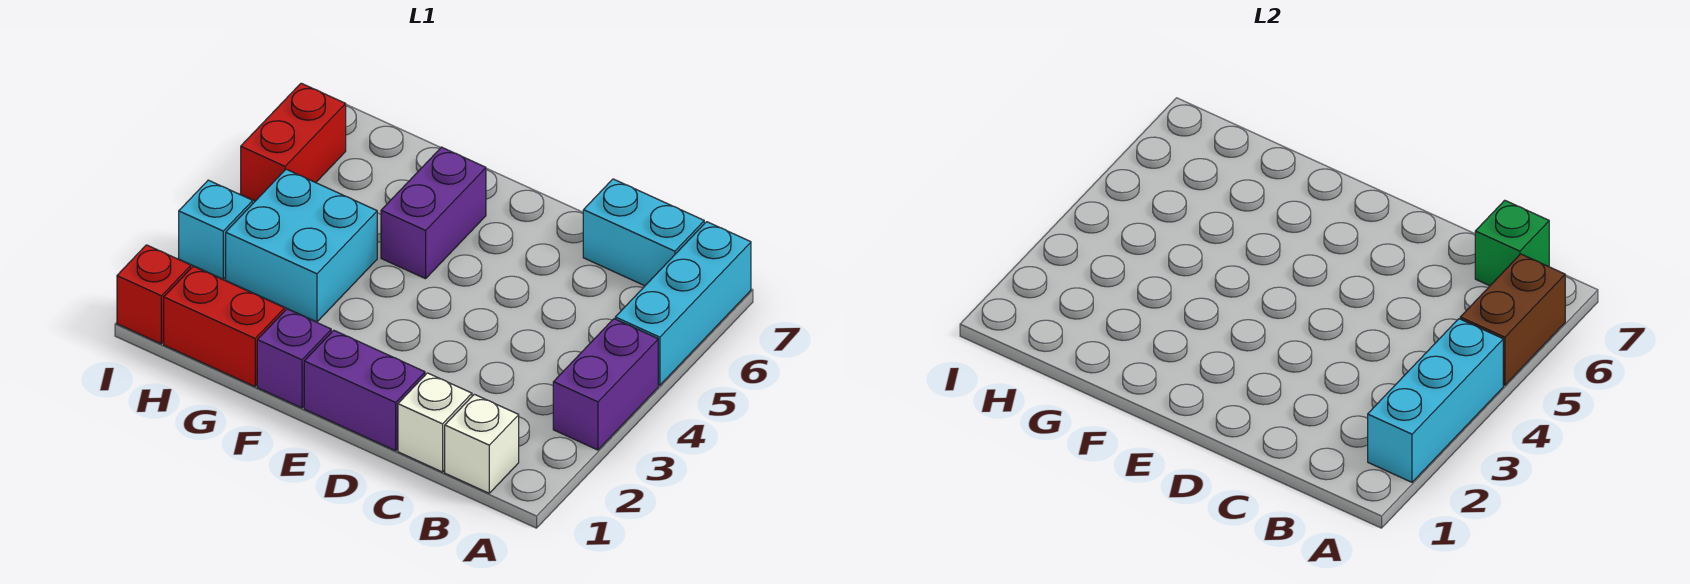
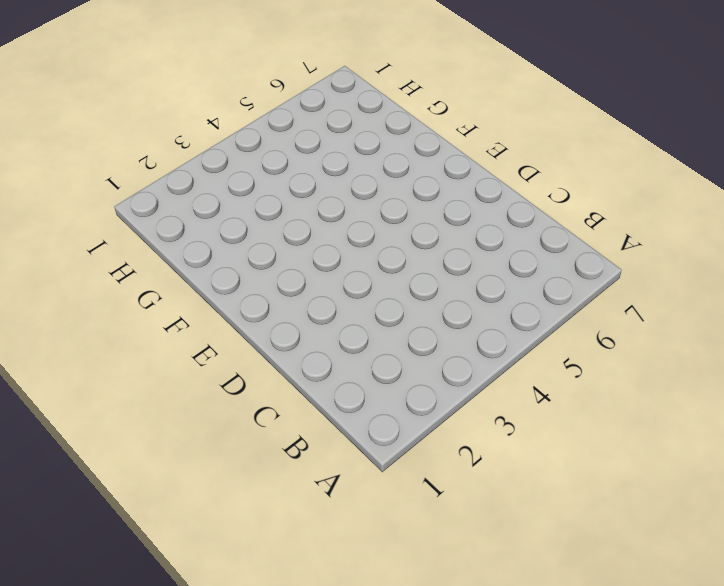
none -> purple brick A3:A4 level 1
none -> cyan brick A5:A7 level 1
none -> white brick B1 level 1

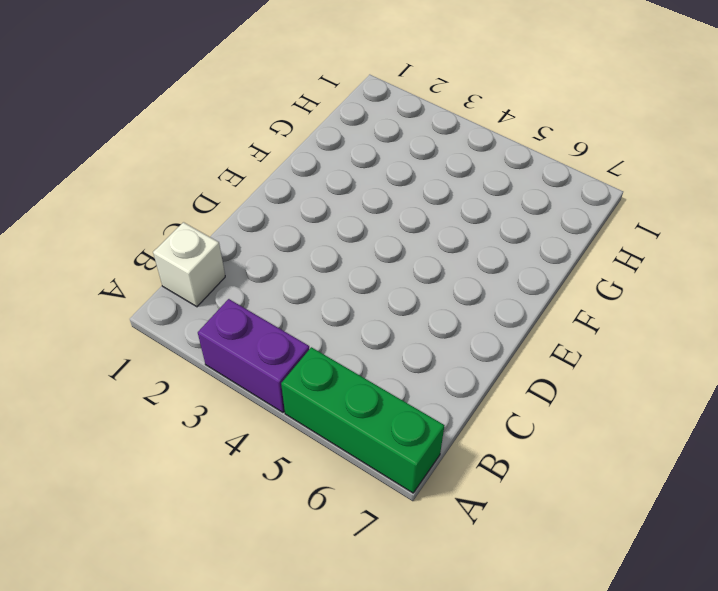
green brick A5:A7 level 1 -> cyan brick A5:A7 level 1
none -> cyan brick B7:C7 level 1
none -> white brick C1 level 1
none -> purple brick D1:E1 level 1

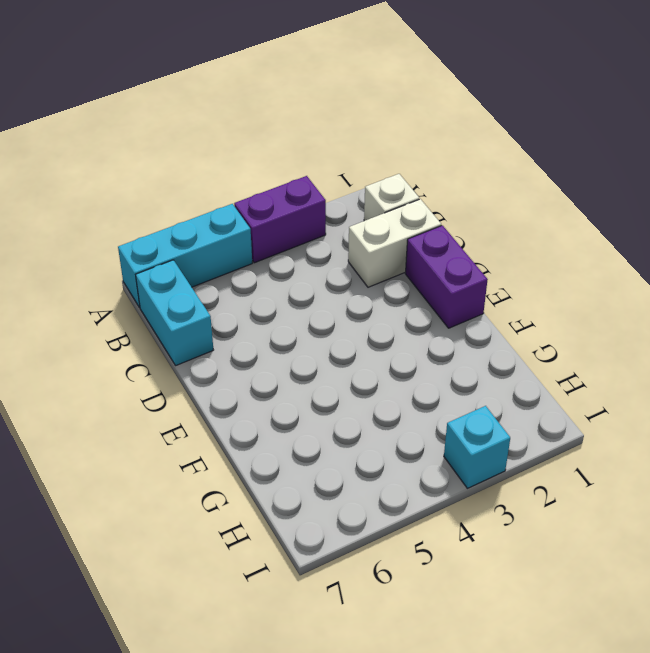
white brick C1:C2 level 1 -> white brick C1 level 1
none -> purple brick F1 level 1
none -> purple brick F5:F6 level 1
none -> red brick G1:H1 level 1

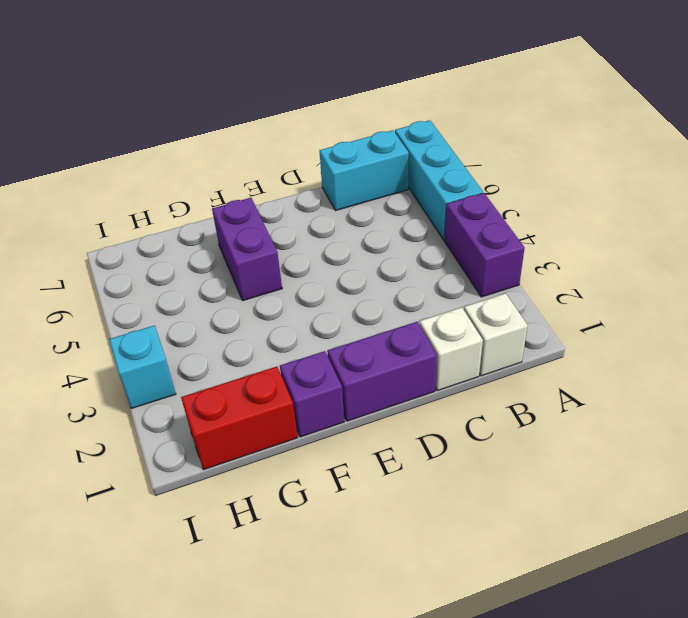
none -> cyan brick G3:H4 level 1
none -> red brick I1 level 1
none -> red brick I5:I6 level 1

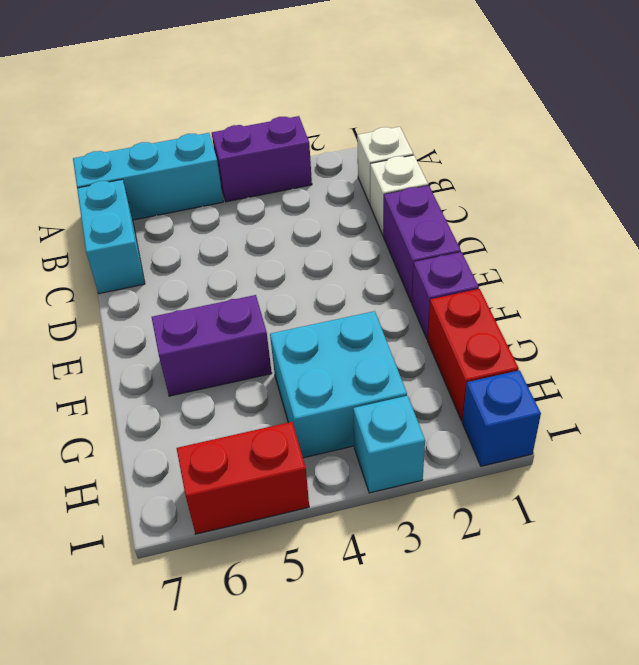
blue brick I1 level 1 -> red brick I1 level 1
none -> cyan brick A2:A4 level 2
none -> brown brick A5:A6 level 2
none -> green brick B7 level 2

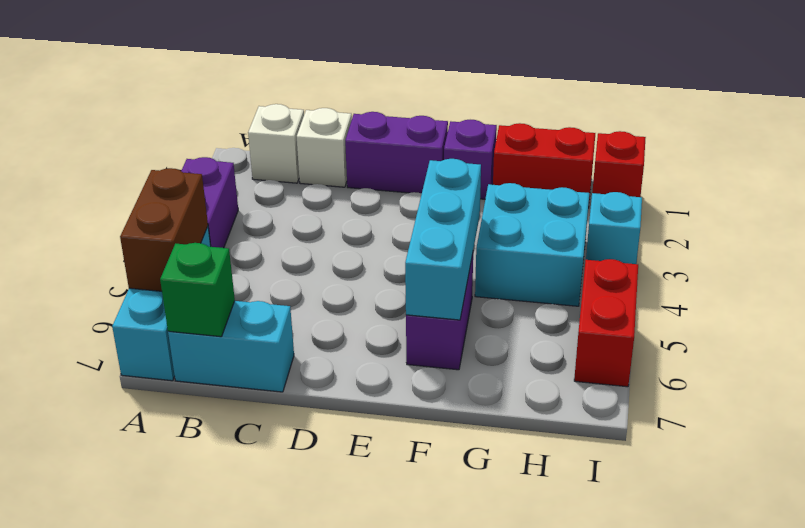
cyan brick F4:F6 level 2 -> cyan brick A2:A4 level 2

